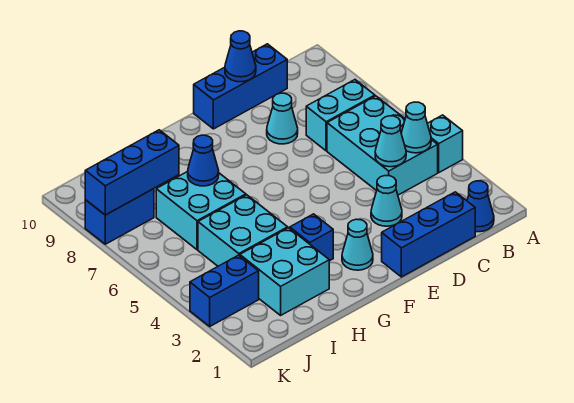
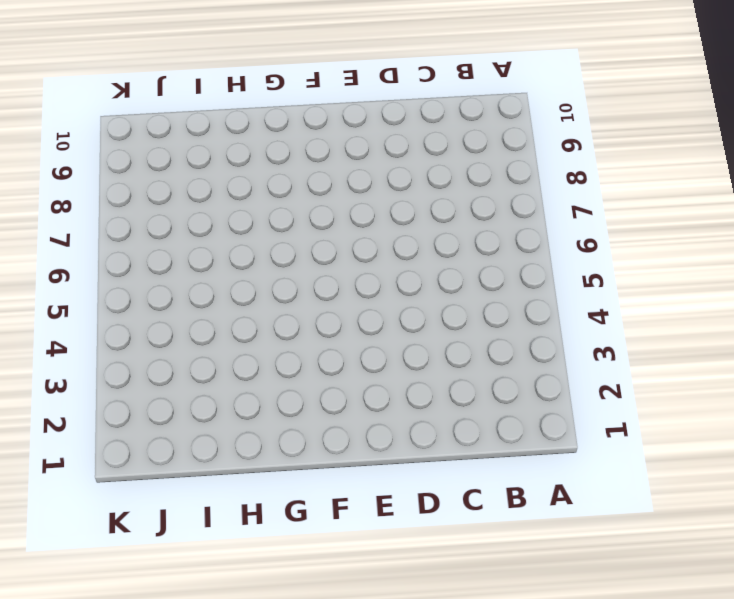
none -> cyan brick A4 level 1
none -> blue cone B1 level 1
none -> cyan brick B4:C6 level 1

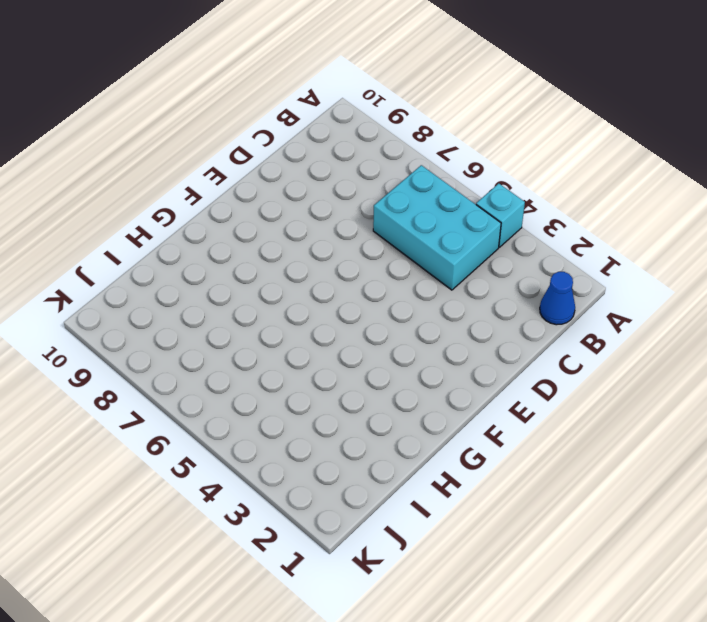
none -> cyan brick B7:C7 level 1
none -> blue brick C1:E1 level 1
none -> blue brick C10:E10 level 1

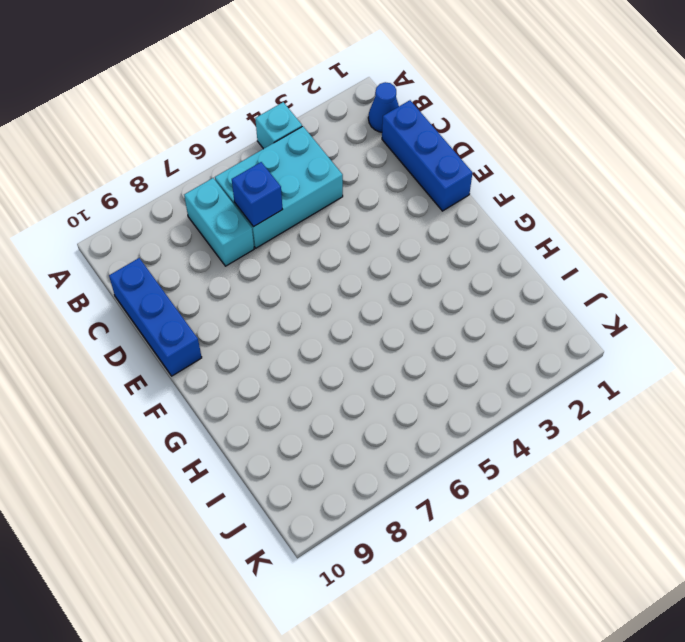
blue brick C6 level 2 -> blue brick G3 level 1
none -> cyan cone D3 level 1
none -> cyan cone D8 level 1
none -> cyan cone F2 level 1

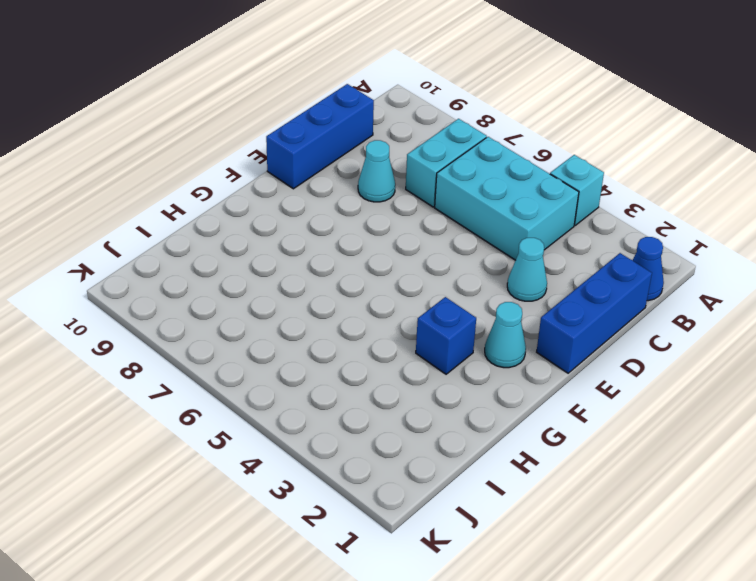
none -> cyan brick H2:I3 level 1
none -> cyan brick H4:I5 level 1
none -> cyan brick H6:I7 level 1

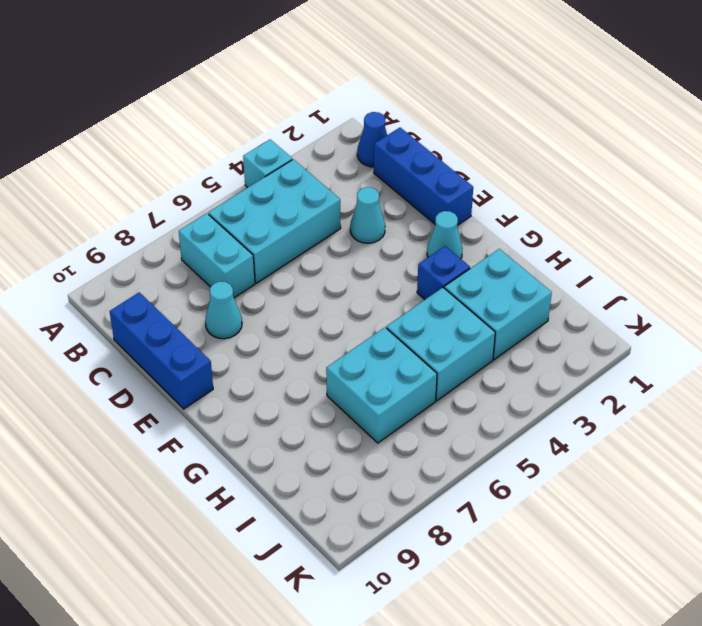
none -> blue brick J3:K3 level 1
none -> blue brick J8:K8 level 1
none -> cyan cone B4 level 2

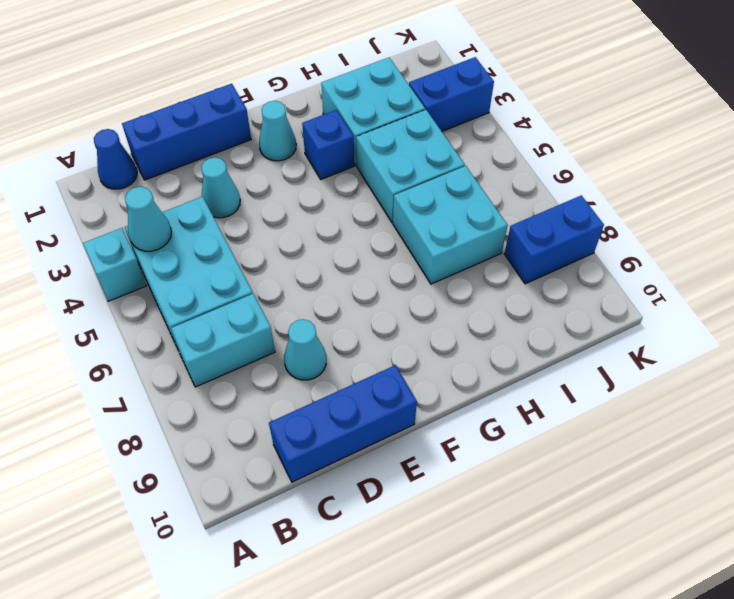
none -> cyan cone C4 level 2
none -> blue cone D10 level 2
none -> blue cone H7 level 2

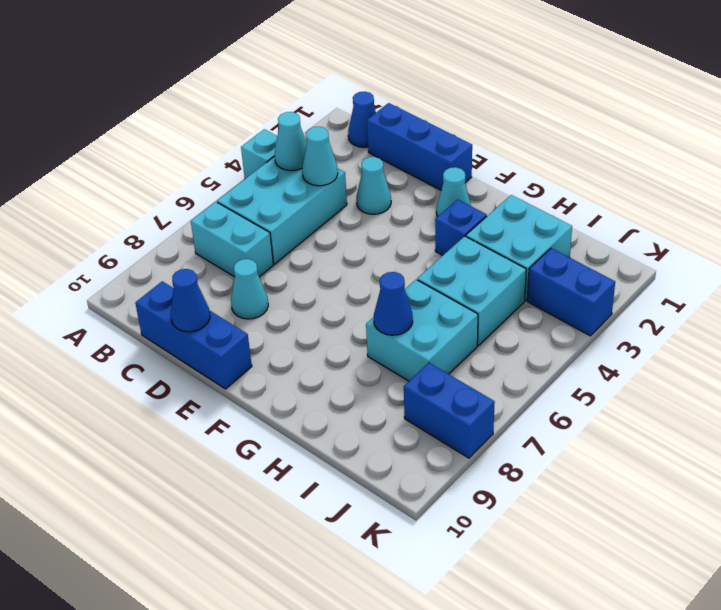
none -> blue brick I8:K8 level 2

